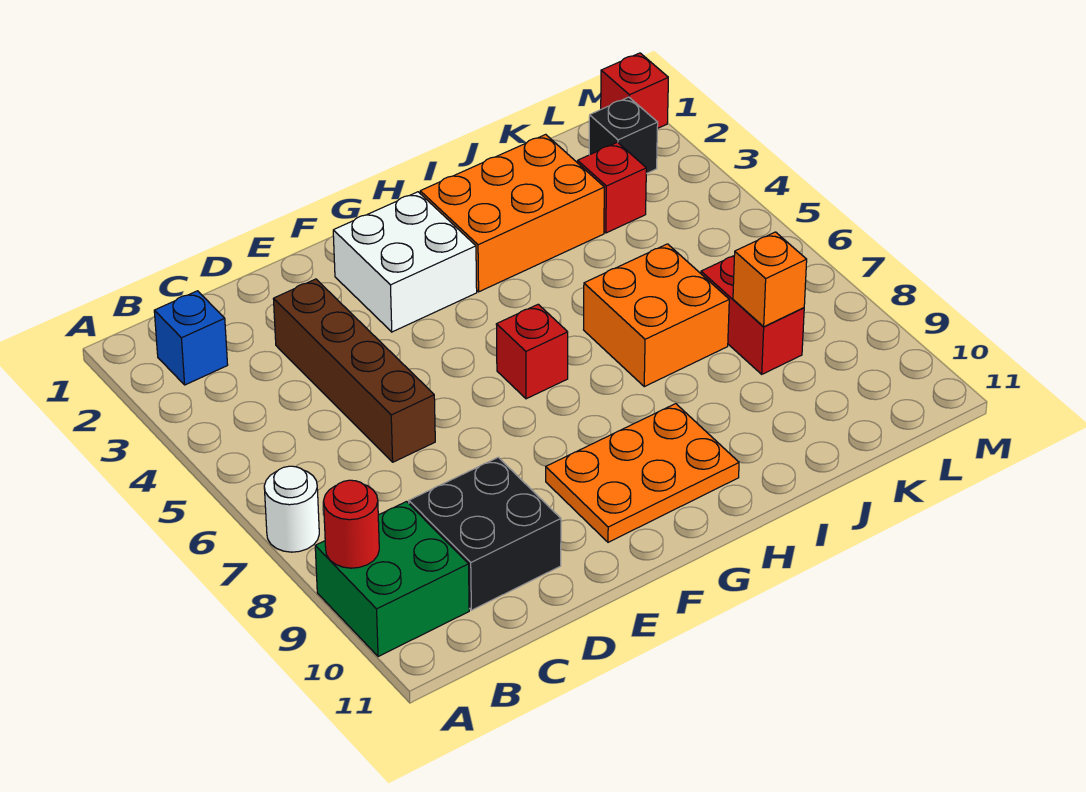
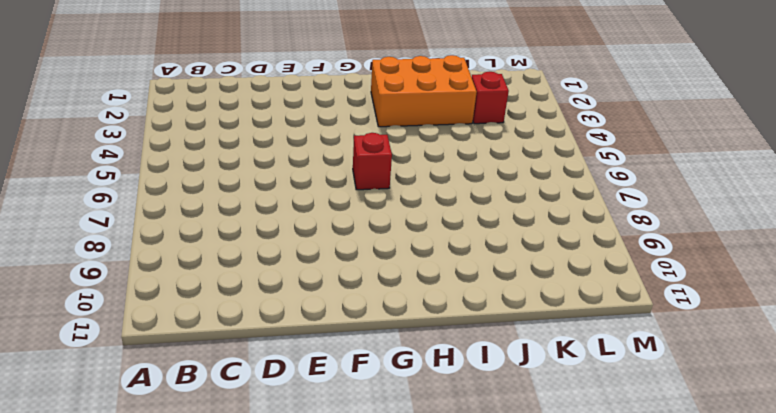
none -> white round brick A7 level 1
none -> green brick A9:B10 level 1
none -> blue brick B2 level 1

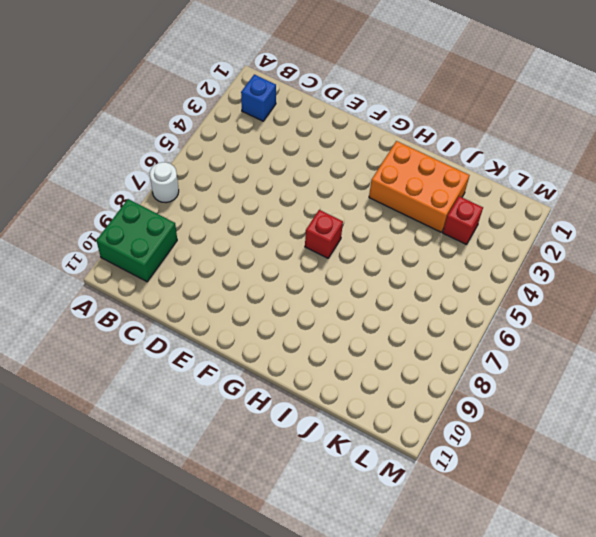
none -> black brick C9:D10 level 1
none -> brown brick D3:D6 level 1
none -> white brick F2:G3 level 1

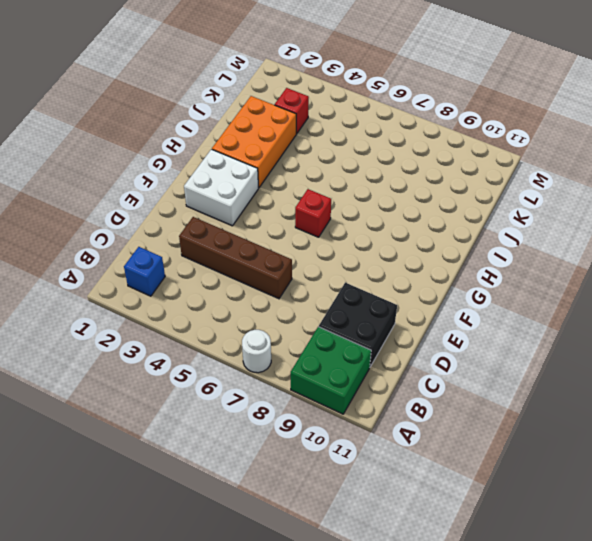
none -> orange plate F9:H10 level 1
none -> orange brick I6:J7 level 1
none -> red brick K7:K8 level 1

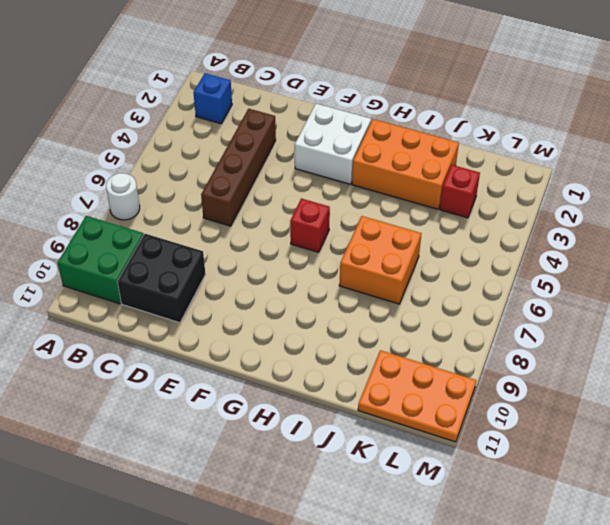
orange plate K10:M11 level 1 -> orange plate F9:H10 level 1
none -> red brick K7:K8 level 1
none -> black brick L2 level 1
none -> red brick M1 level 1

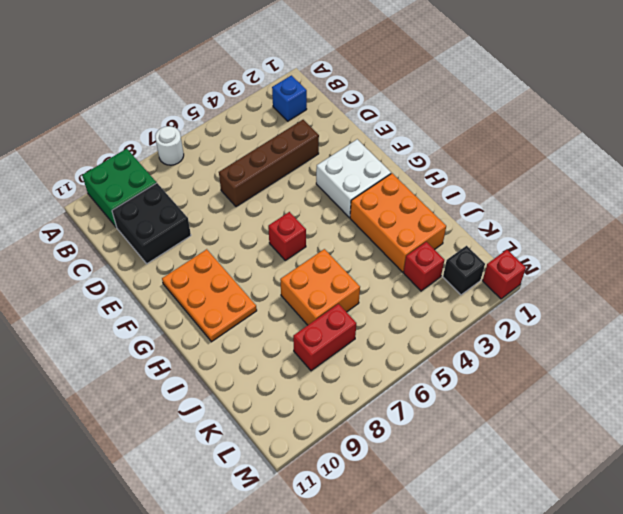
none -> red round brick A9 level 2
none -> orange brick K8 level 2

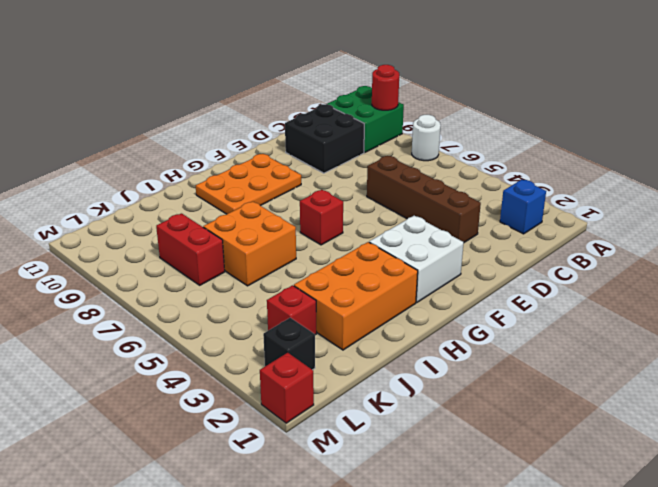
none -> orange brick K8 level 2

